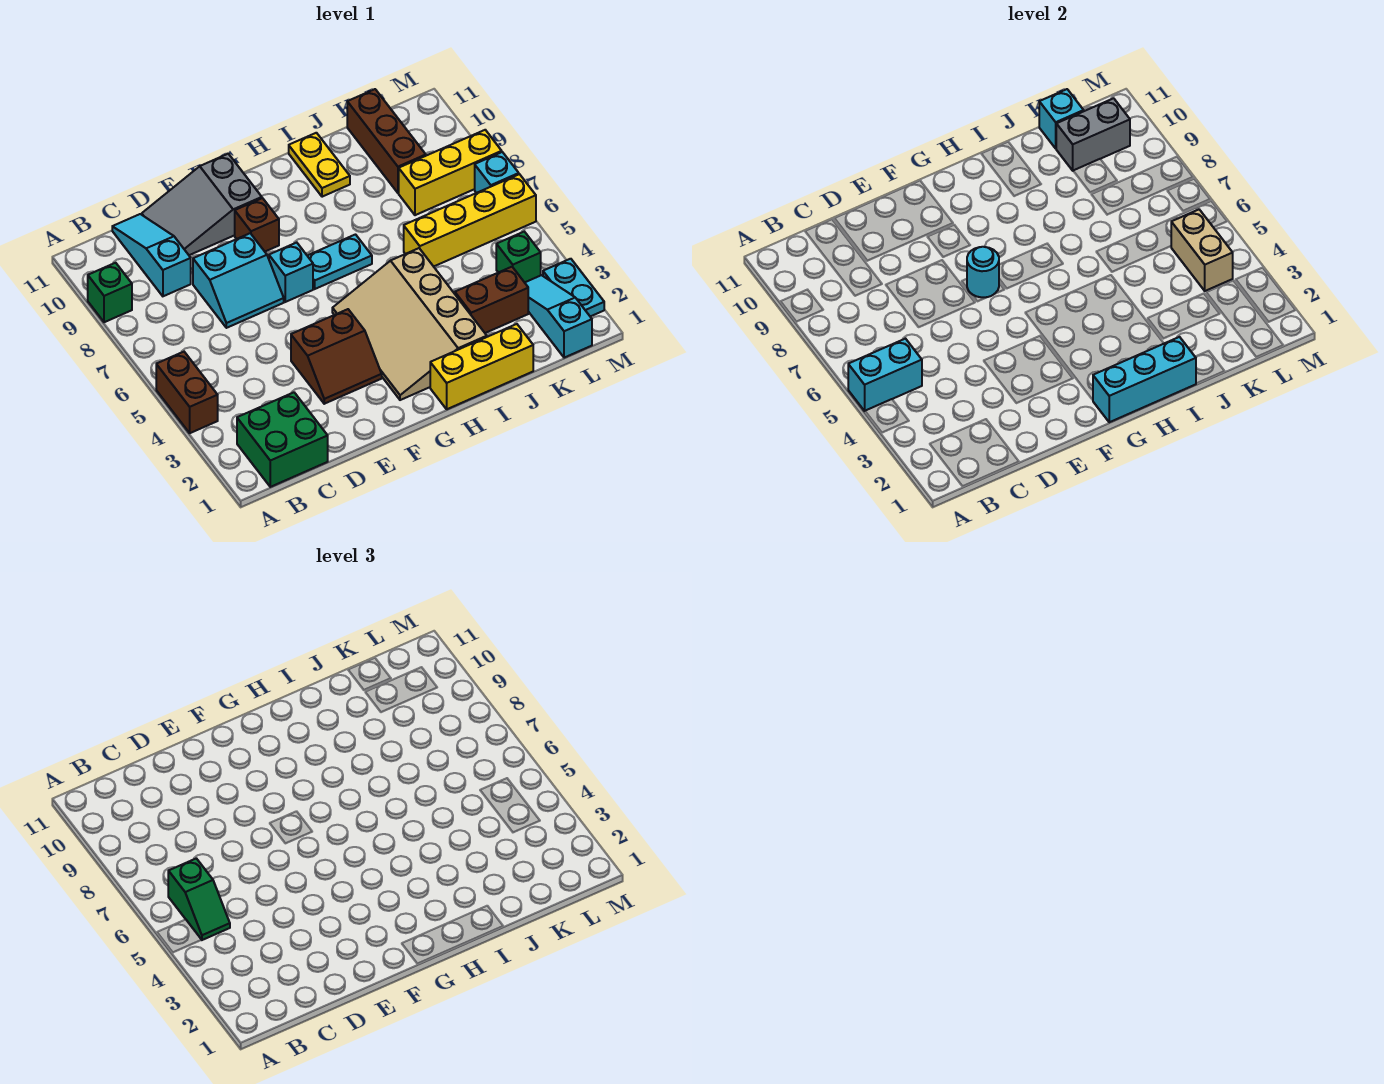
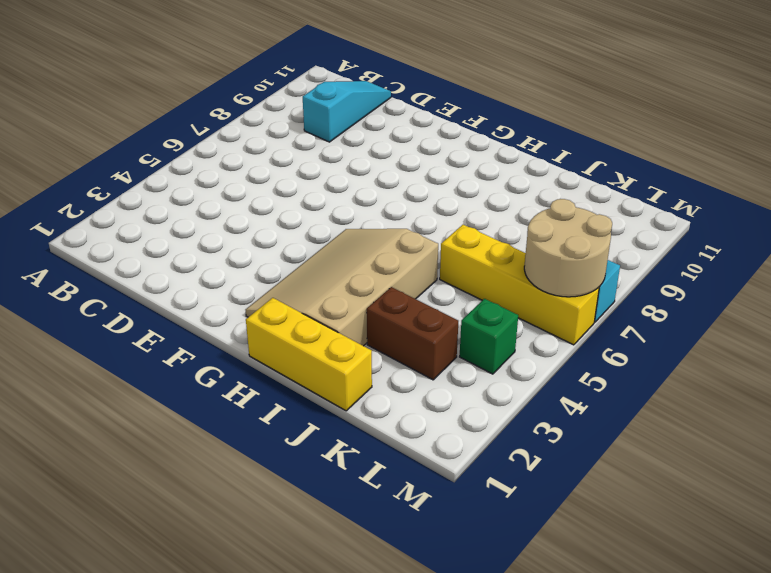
tan round brick L6:M7 level 2 -> none
none -> brown brick A4:A5 level 1
none -> green brick A9 level 1
none -> green brick B1:C2 level 1

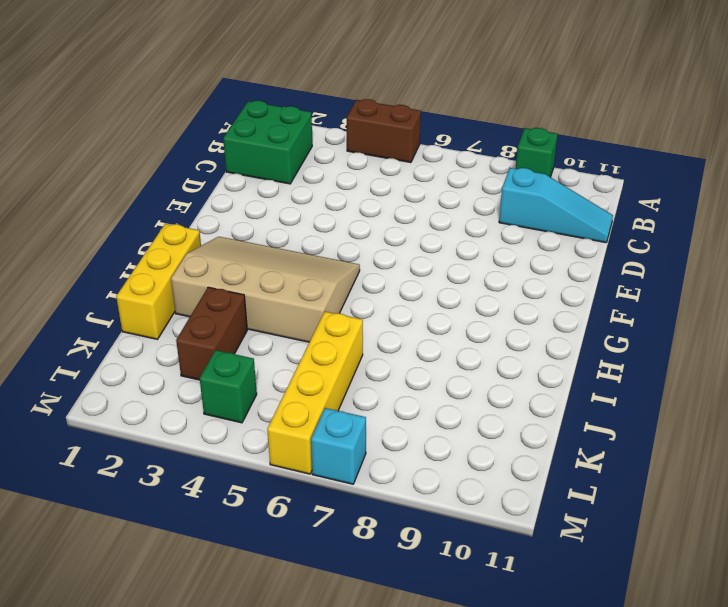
none -> cyan slope D7:E8 level 1 top 8
none -> grey slope D10:F11 level 1 top F
none -> brown slope E3:F4 level 1 top 4

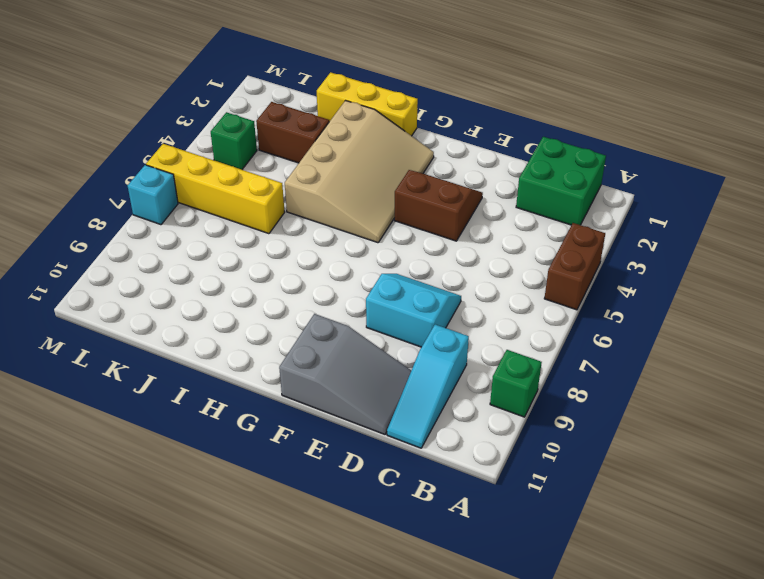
none -> cyan brick F7 level 1
none -> brown brick F9 level 1
none -> cyan plate G7:H7 level 1

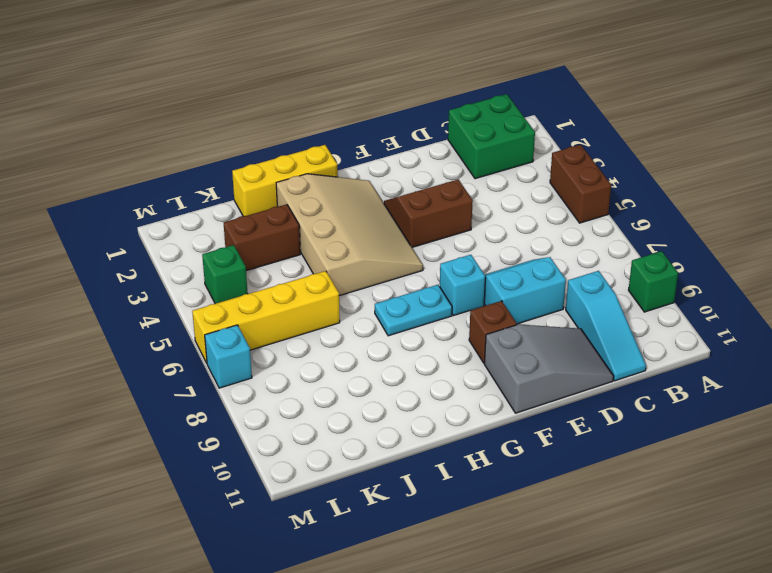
none -> yellow plate I10:I11 level 1
none -> yellow brick K8:M8 level 1
none -> brown brick K9:K11 level 1

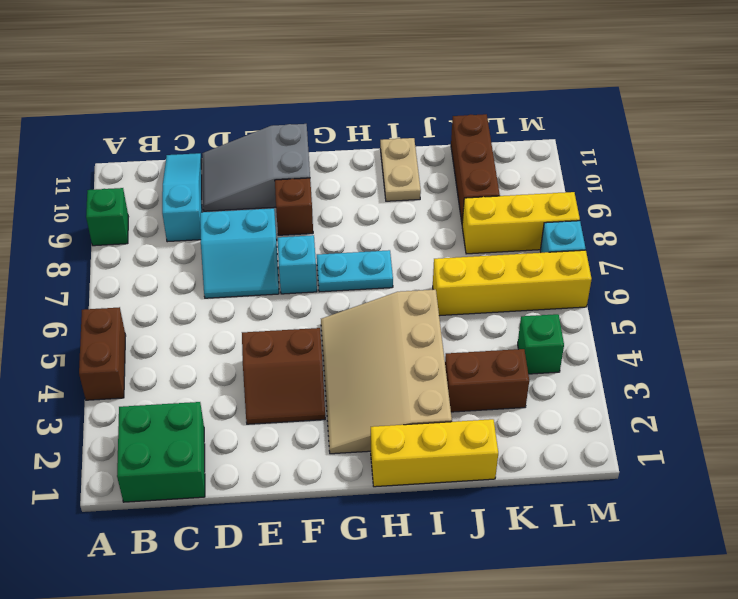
tan plate I10:I11 level 1 -> yellow plate I10:I11 level 1
none -> cyan slope L1:L3 level 1 top 1
none -> cyan plate M2:M3 level 1
none -> cyan brick A5:B5 level 2

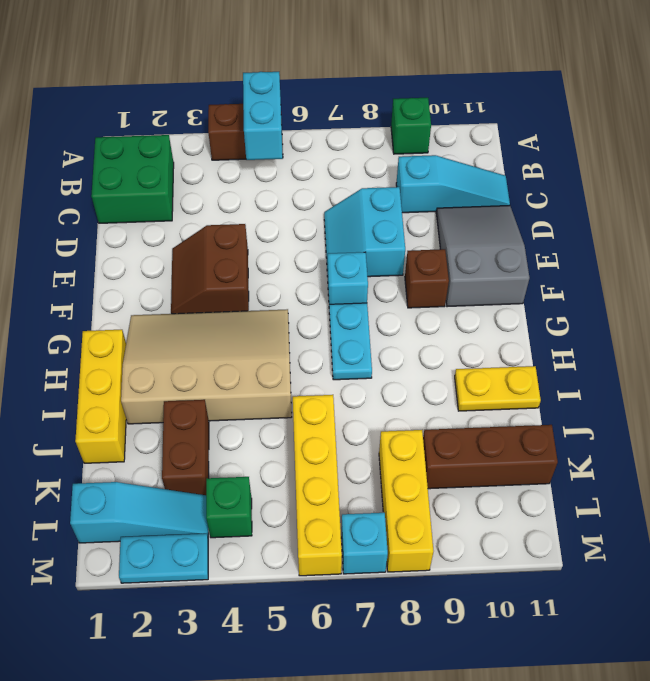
none -> cyan round brick F7 level 2
none -> cyan brick G1:I1 level 2
none -> grey brick K10:L10 level 2

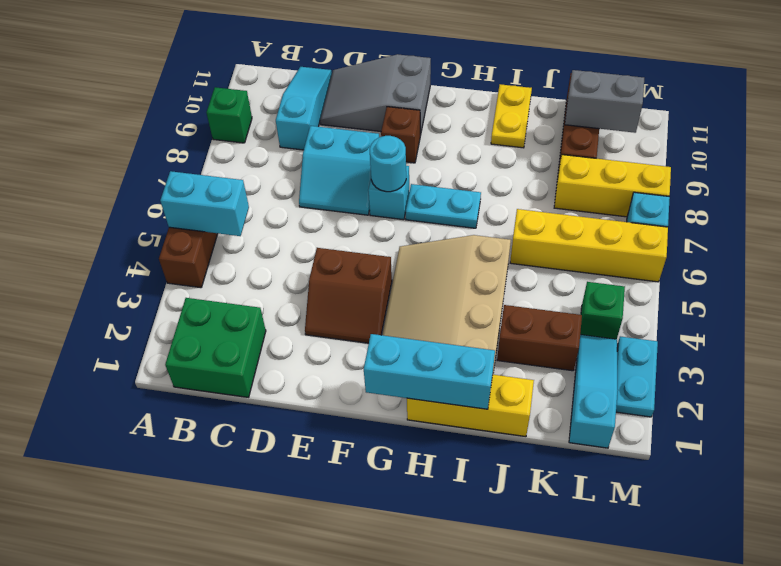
none -> cyan brick K11 level 2
none -> tan brick L4:L5 level 2
none -> green slope B5:B6 level 3 top 6

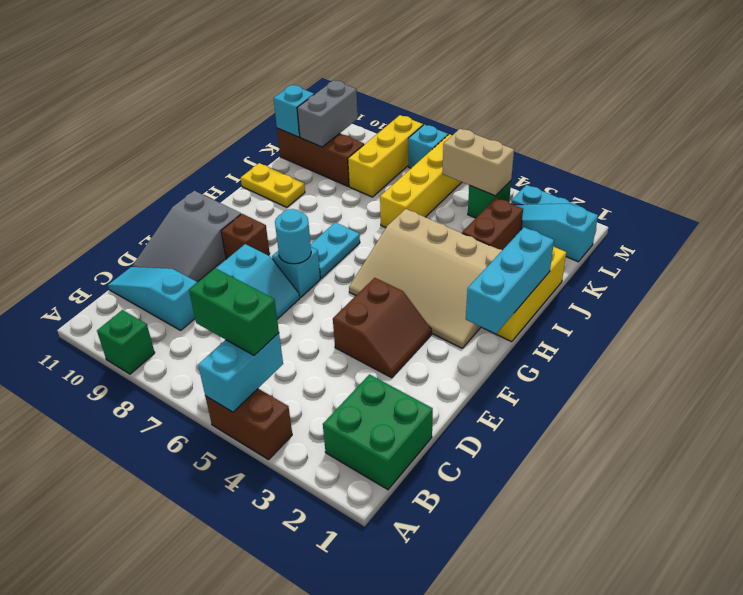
green brick B5:B6 level 3 -> green slope B5:B6 level 3 top 6

